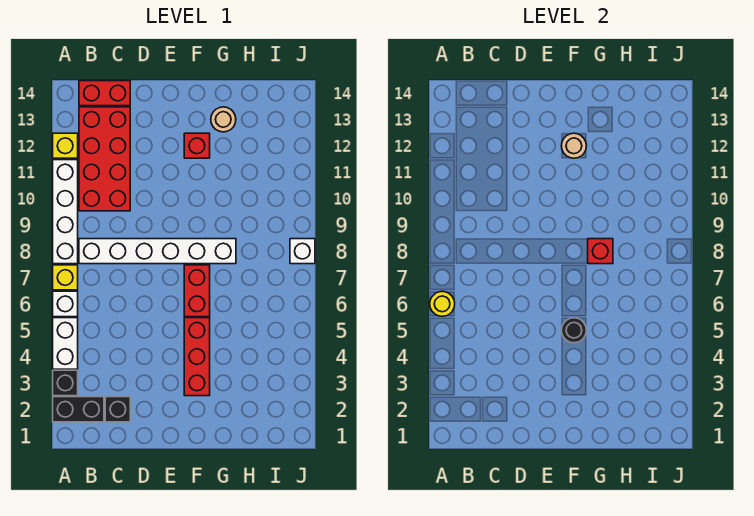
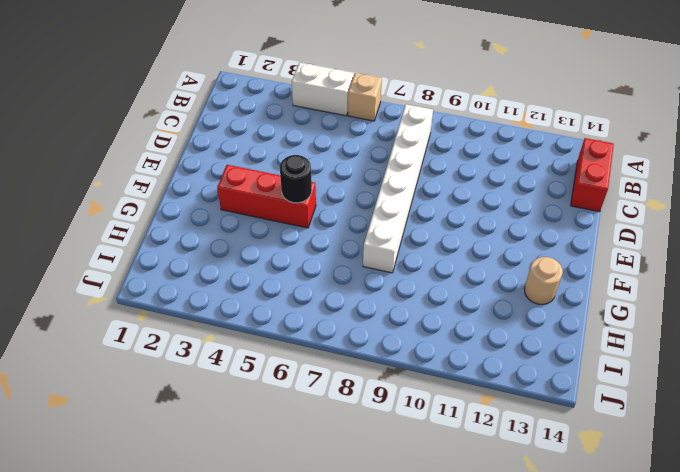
tan brick A6 level 1 -> white brick A6 level 1
none -> black brick A2:B2 level 1
none -> black brick A3 level 1
none -> yellow brick A7 level 1

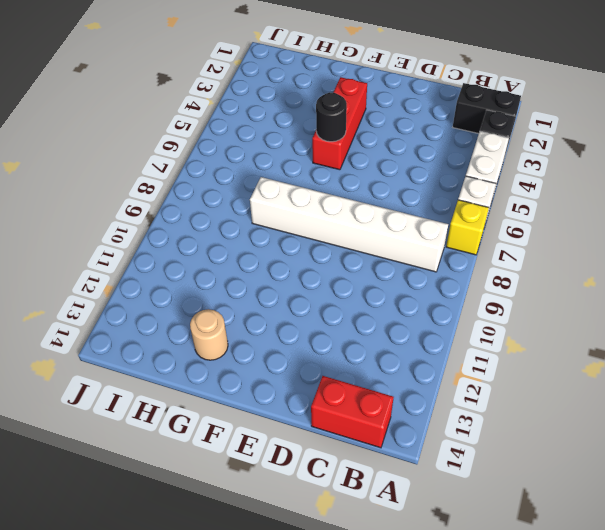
none -> white brick A8:A11 level 1
none -> yellow brick A12 level 1
none -> red brick B10:C13 level 1

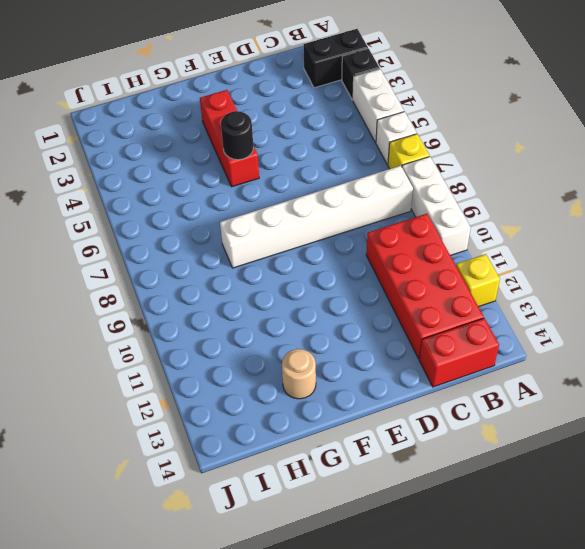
white brick A8:A10 level 1 -> white brick A8:A11 level 1
none -> black brick C2 level 1
none -> red brick F6:F7 level 1
none -> red brick F12 level 1

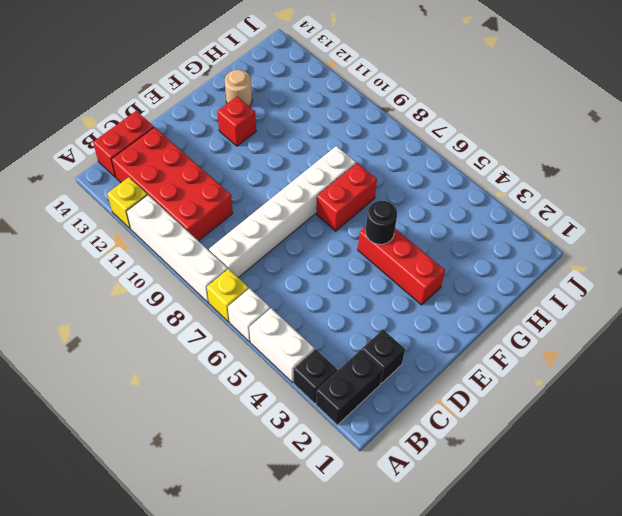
red brick F7:G7 level 1 -> red brick F6:F7 level 1
none -> white brick J8 level 1
none -> yellow round brick A6 level 2
none -> tan round brick F12 level 2

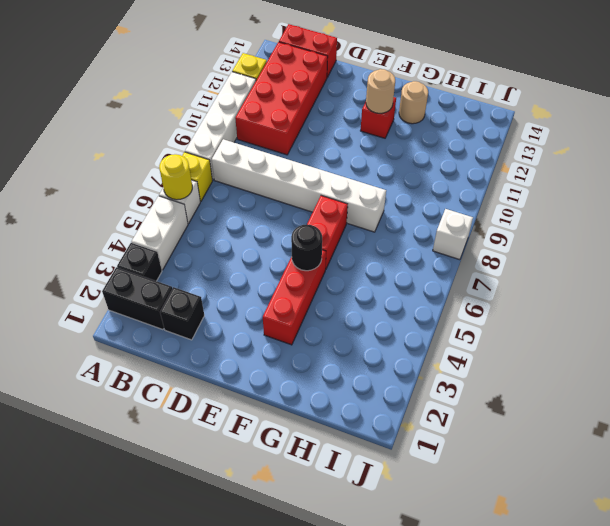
none -> red brick G8 level 2

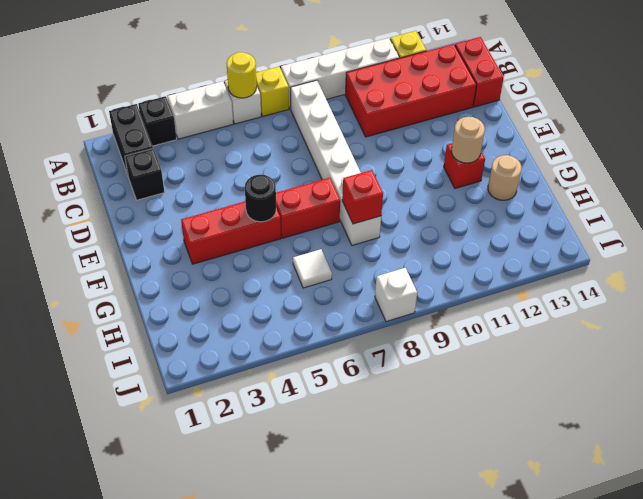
white tile H6 level 1 -> none

